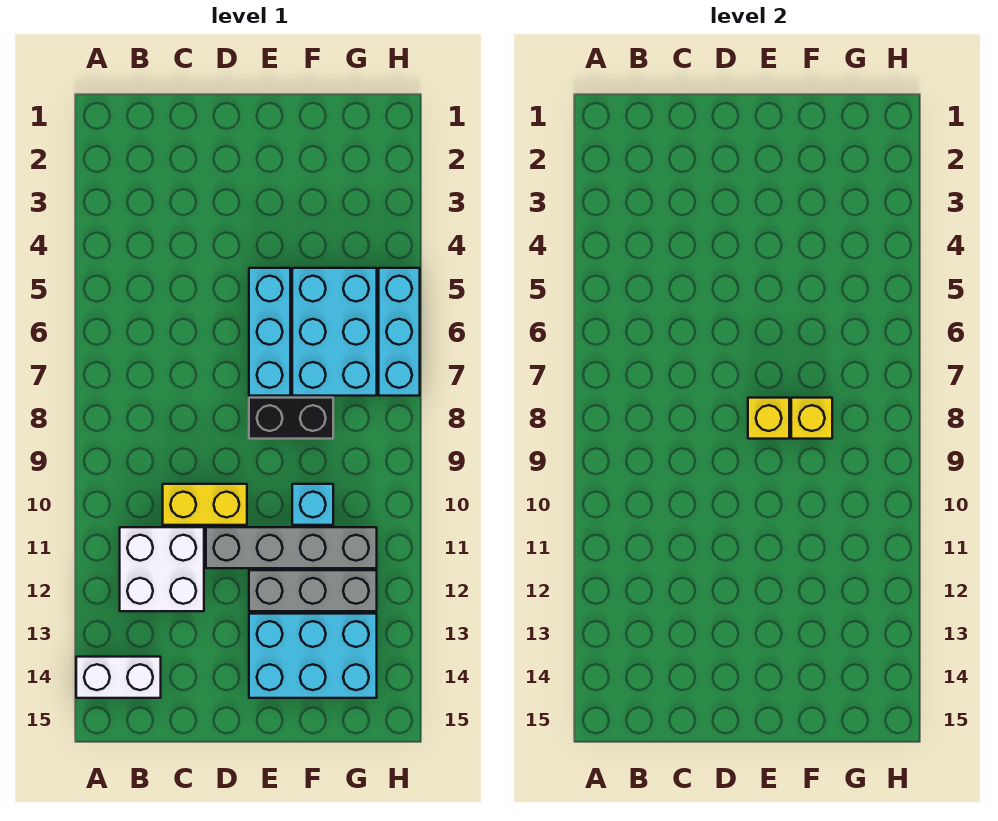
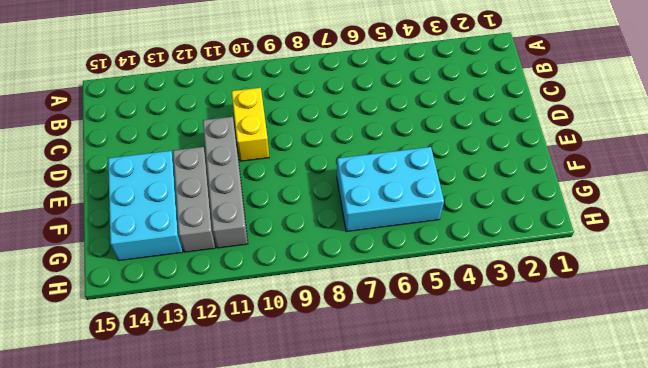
none -> white brick A14:B14 level 1
none -> white brick B11:C12 level 1
none -> cyan brick E5:E7 level 1

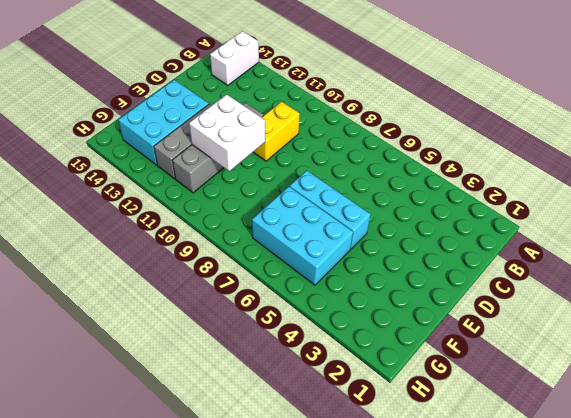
white brick E10:F11 level 2 -> white brick B11:C12 level 1
none -> black brick E8:F8 level 1
none -> cyan brick F10 level 1
none -> cyan brick H5:H7 level 1

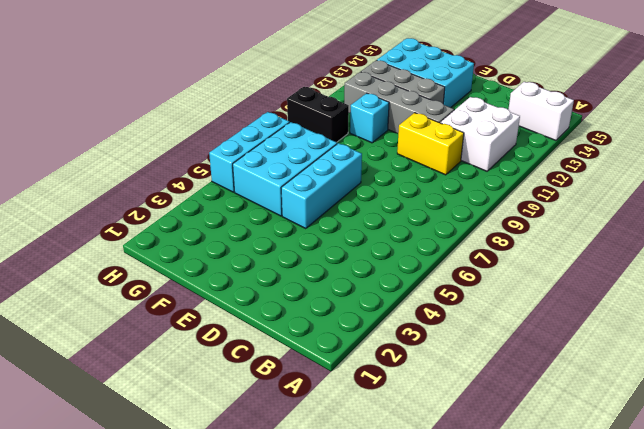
black brick G9:H9 level 1 -> black brick E8:F8 level 1
none -> yellow brick E8 level 2
none -> yellow brick F8 level 2

